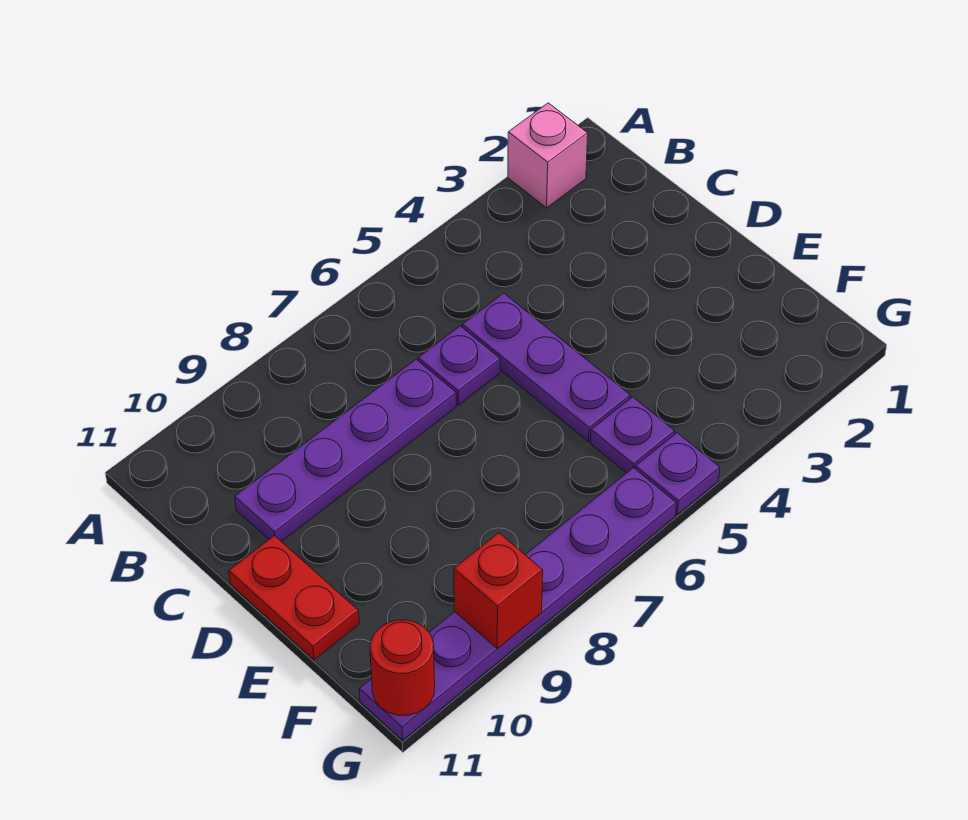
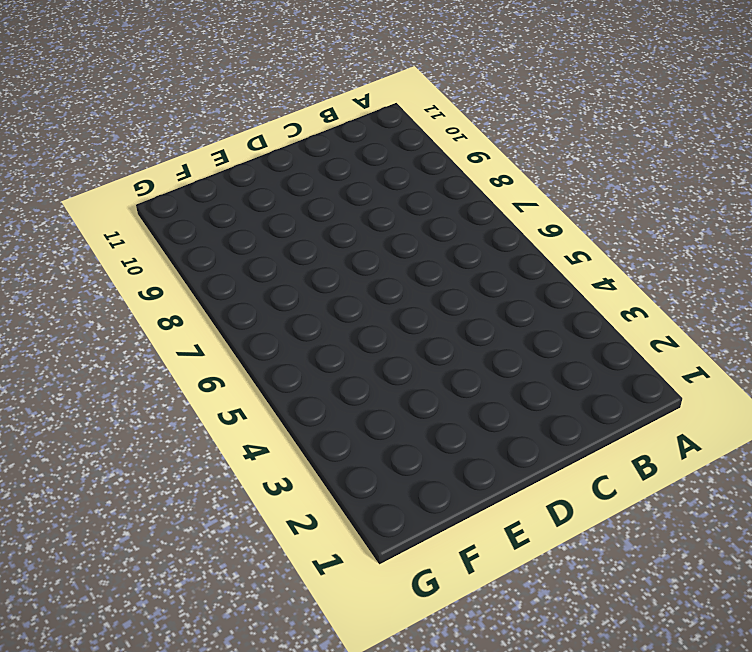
none -> pink brick A2 level 1
none -> purple plate C5:E5 level 1

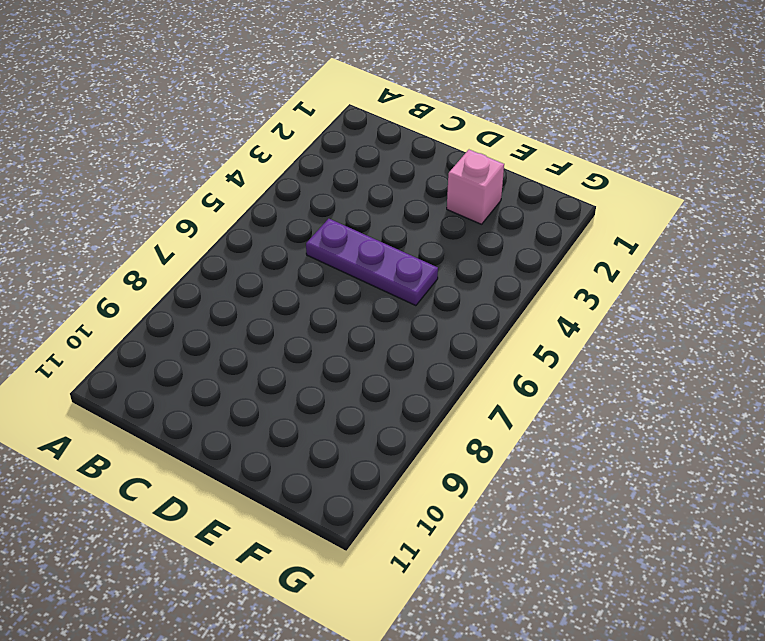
pink brick E2 level 1 -> pink brick A2 level 1
none -> purple plate C6 level 1
none -> purple plate C7:C10 level 1

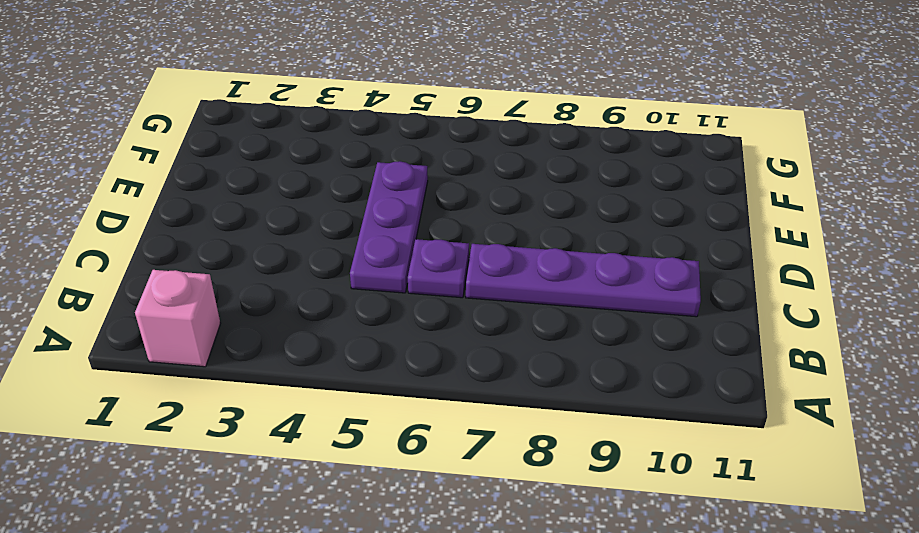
none -> red plate D11:E11 level 1
none -> purple plate F5 level 1

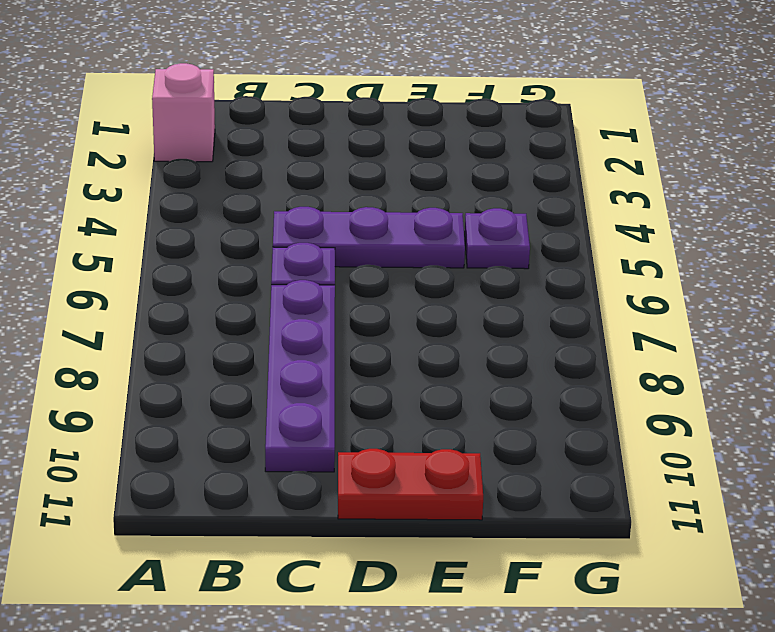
none -> purple plate G5 level 1
none -> purple plate G6:G11 level 1

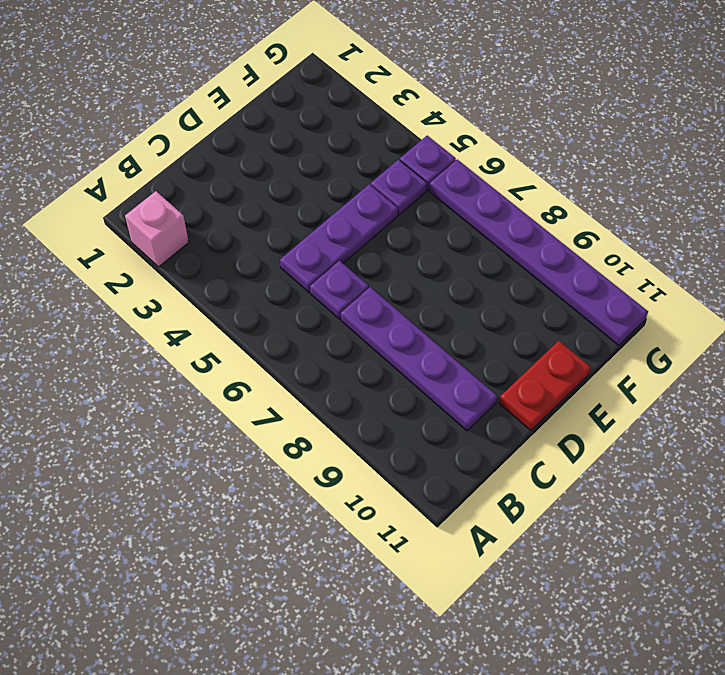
none -> red brick G9 level 2
none -> red round brick G11 level 2

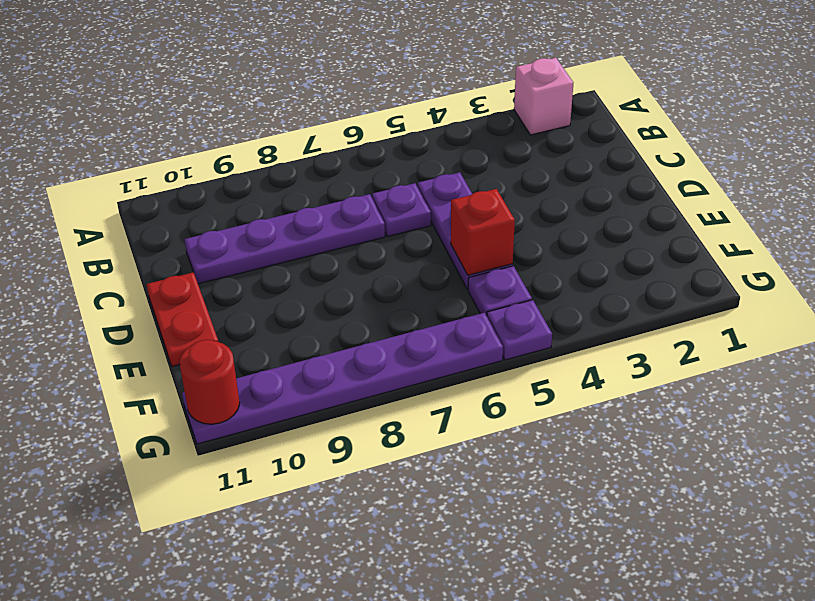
red brick E5 level 2 -> red brick G9 level 2

